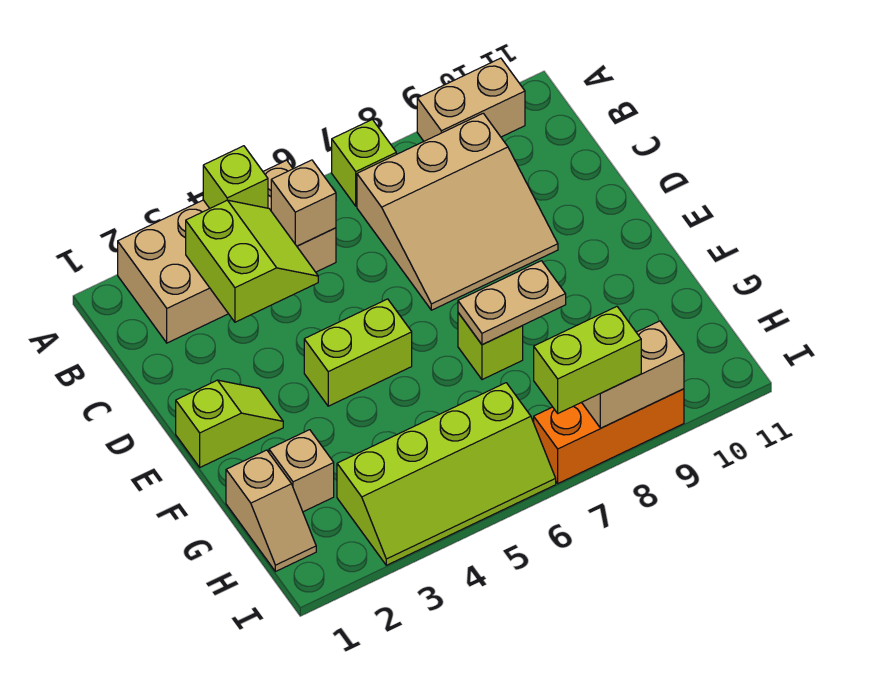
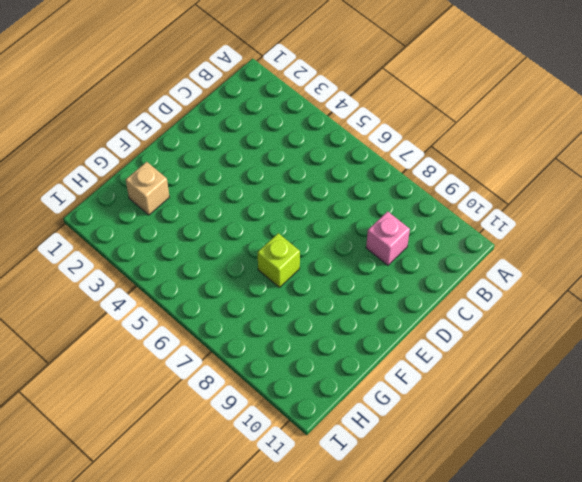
pink brick C9 level 1 -> tan slope B7:D9 level 1 top B
none -> tan brick A2:B5 level 1
none -> lime brick A7 level 1
none -> tan brick A9:A10 level 1

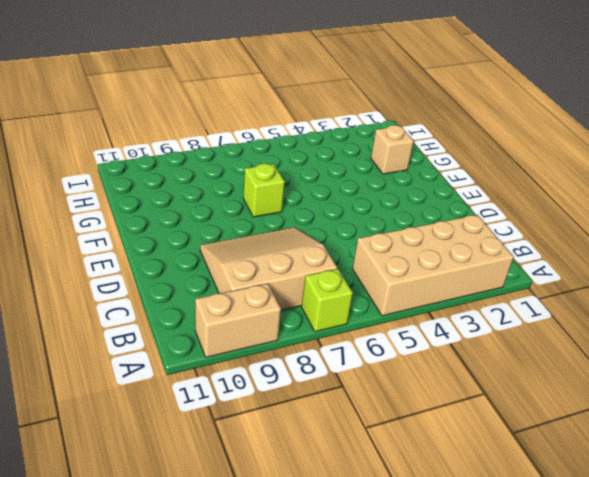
none -> lime slope E1:E2 level 1 top 1
none -> lime brick E4:E5 level 1
none -> tan slope G1:H1 level 1 top G

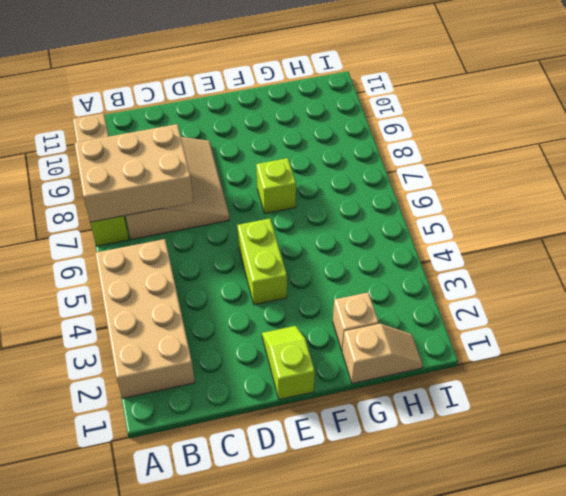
tan brick A7:C8 level 2 -> none
none -> lime slope H3:I6 level 1 top H
none -> orange brick I7:I9 level 1
none -> lime brick A4 level 2

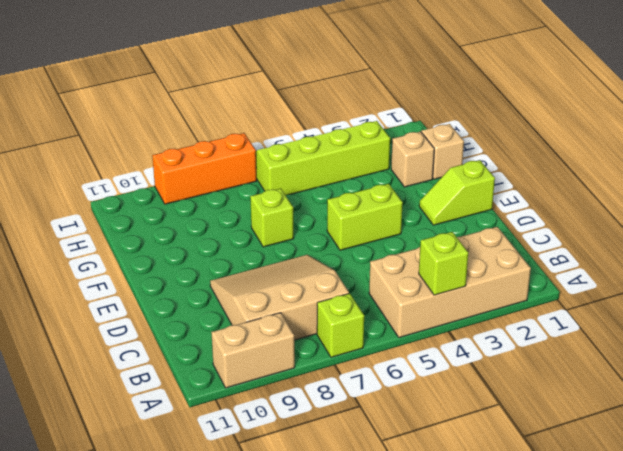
none -> lime slope B3:C4 level 2 top 3
none -> tan brick B5 level 2
none -> tan plate F7:F8 level 2

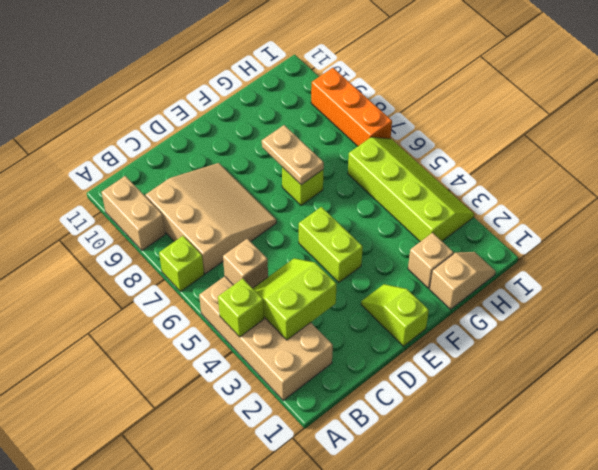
none -> tan brick I8:I9 level 2
none -> lime brick I7:I8 level 3

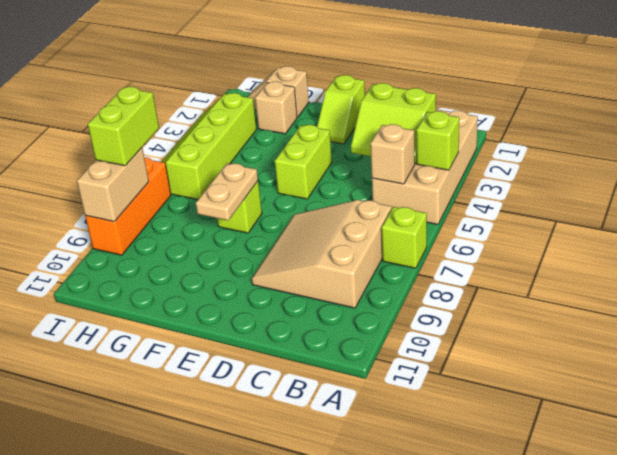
none -> tan brick A9:A10 level 1

